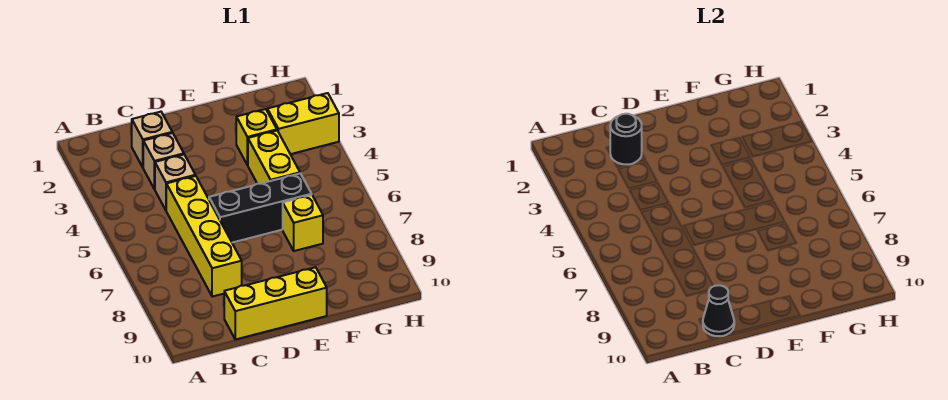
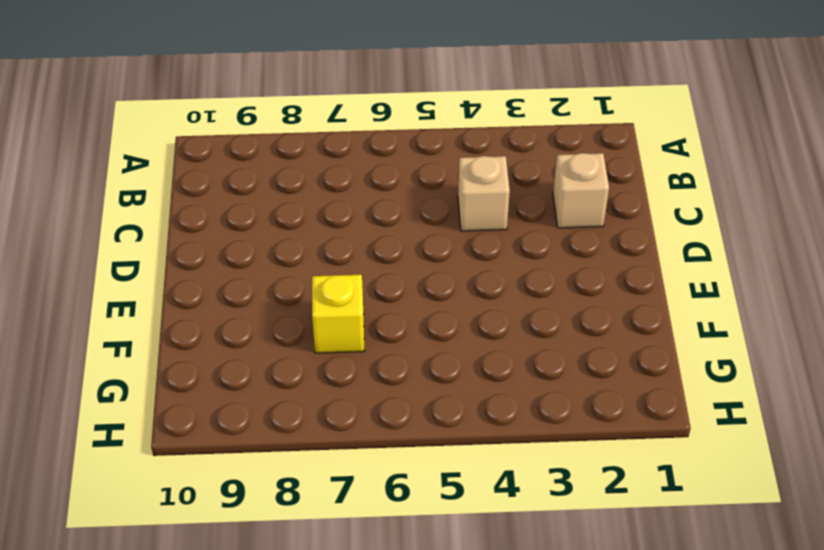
none -> tan brick C3 level 1
none -> yellow brick C5:C8 level 1
none -> yellow brick C10:E10 level 1

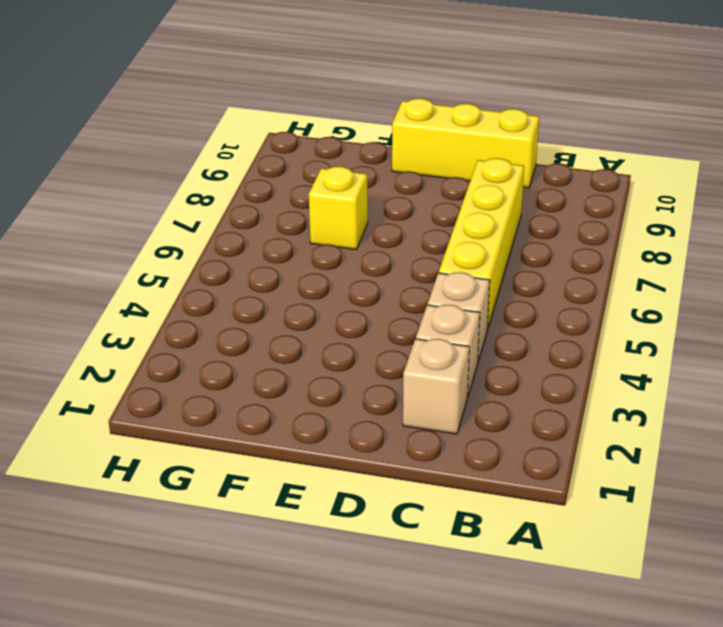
none -> black brick D6:F6 level 1
none -> yellow brick F3 level 1
none -> yellow brick F4:F5 level 1

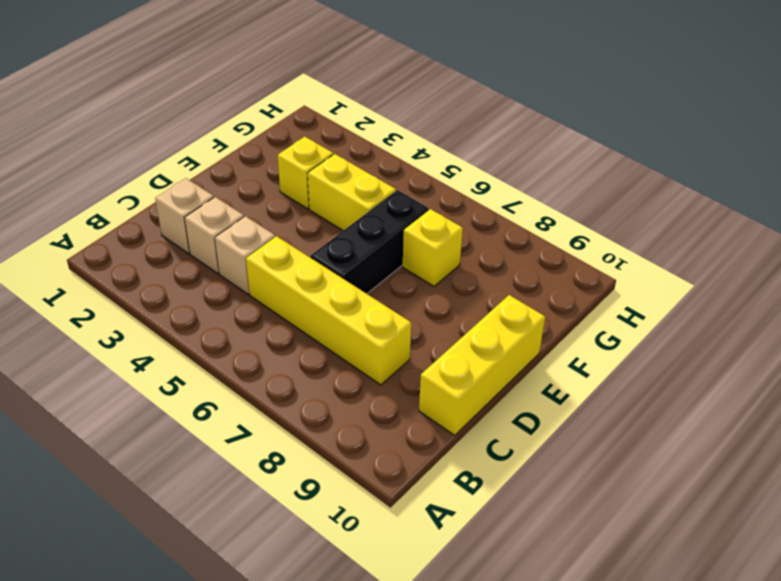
none -> yellow brick G3:H3 level 1
none -> black round brick C2 level 2
none -> black cone C10 level 2

